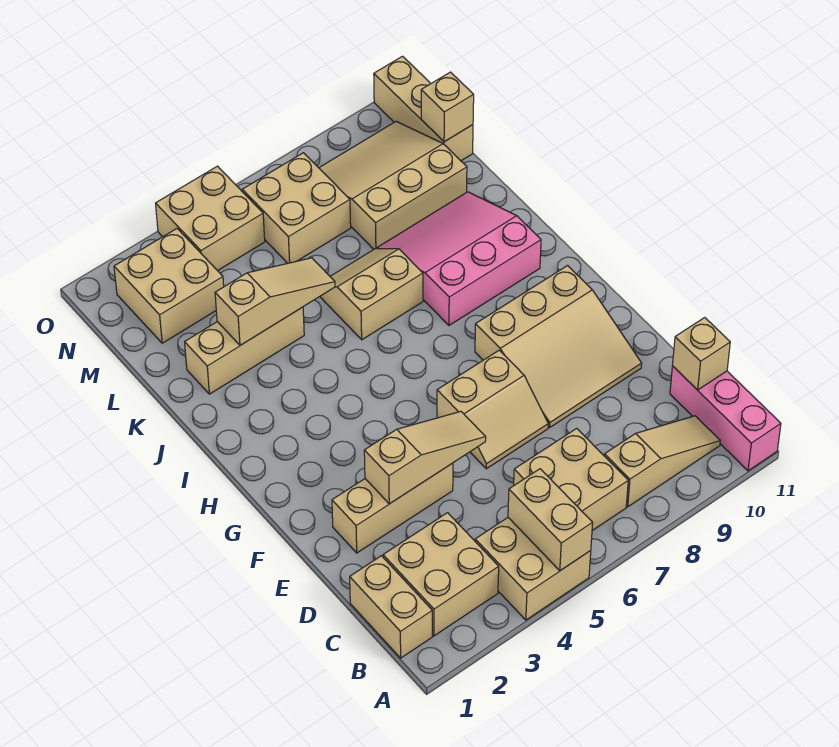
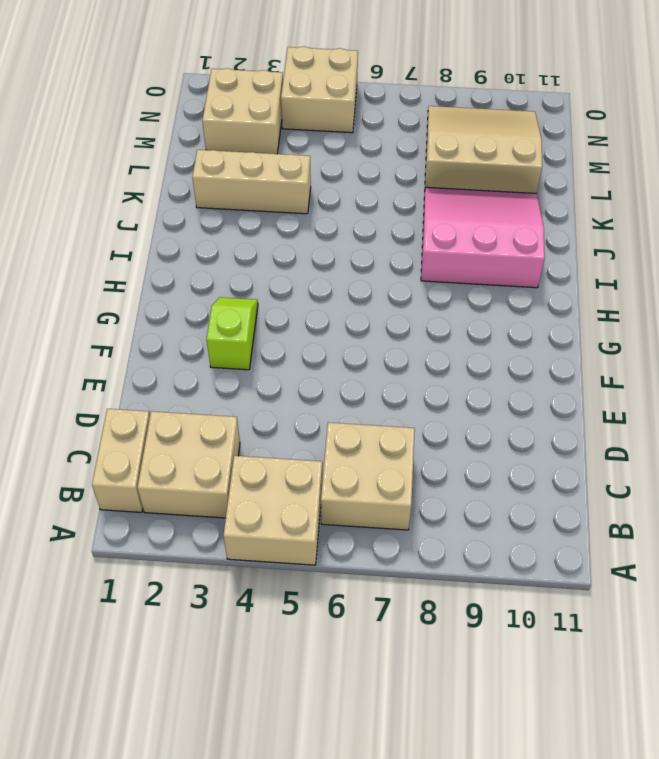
lime slope F3:G3 level 1 top F -> none
none -> pink brick A11:C11 level 1
none -> tan slope B8:B10 level 1 top 8
none -> tan brick E2:E4 level 1

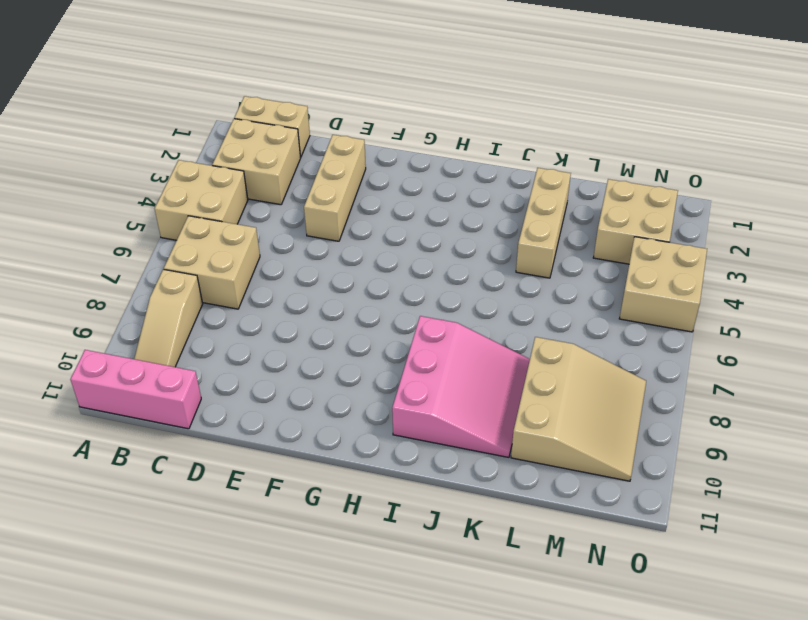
none -> tan slope E6:F7 level 1 top F
none -> tan slope E8:G10 level 1 top G
none -> tan slope J6:K7 level 1 top J

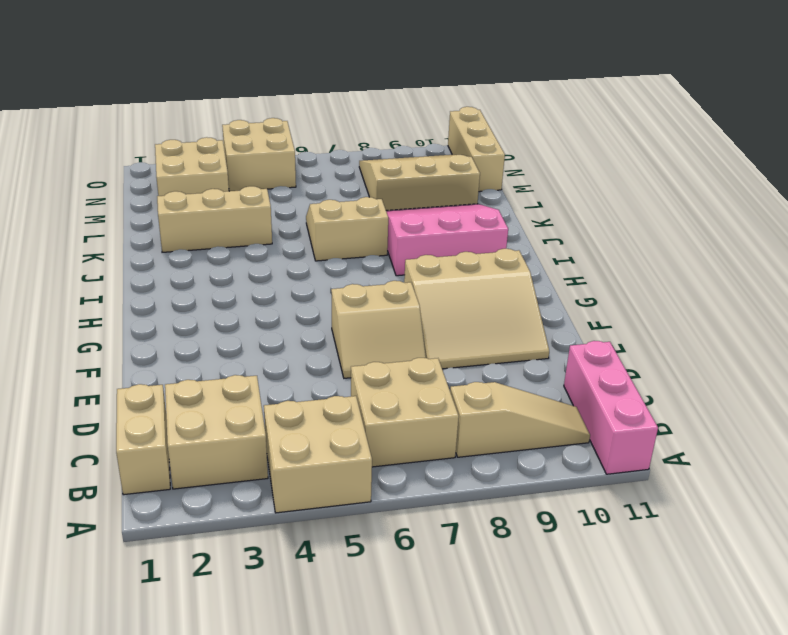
none -> tan brick E2:E4 level 1
none -> tan brick M6:N7 level 1
none -> tan brick A5:B5 level 2

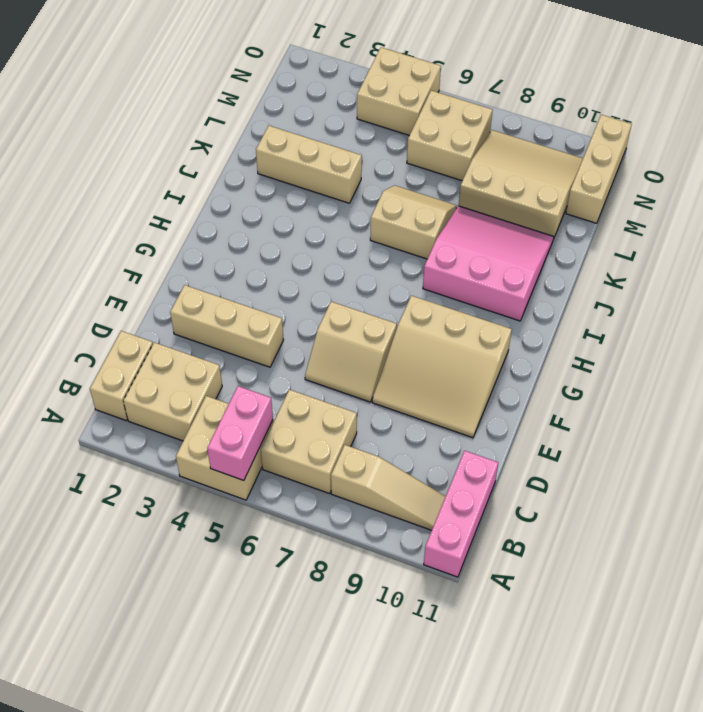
pink brick A5:B5 level 2 -> tan brick A5:B5 level 2
none -> tan brick M2:N3 level 1
none -> tan brick C11 level 2
none -> tan slope E3:E5 level 2 top 3

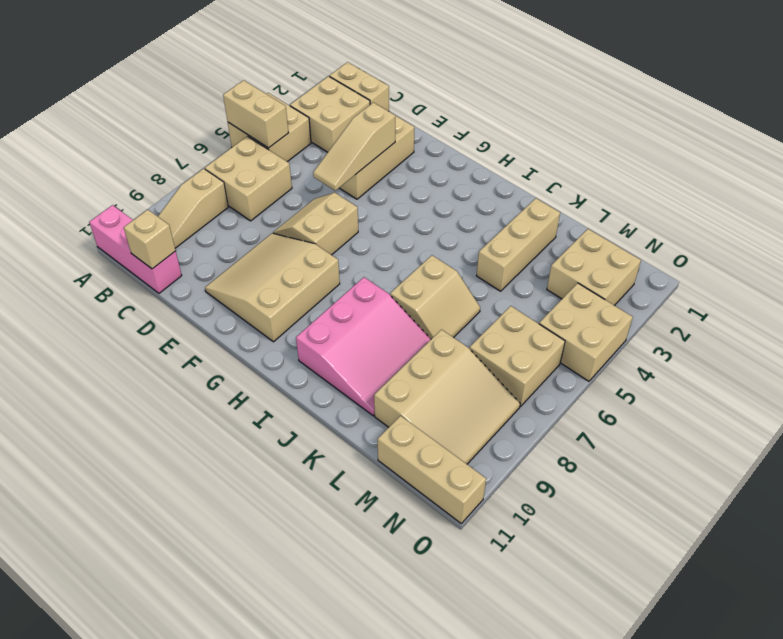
none -> tan slope K3:K5 level 2 top 3
none -> tan brick M11 level 2

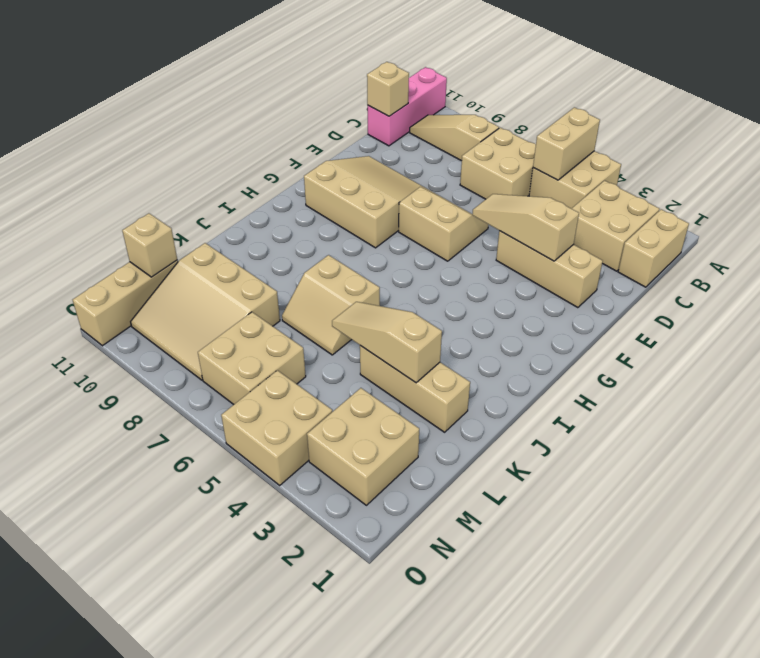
none -> pink slope I8:K10 level 1 top I

